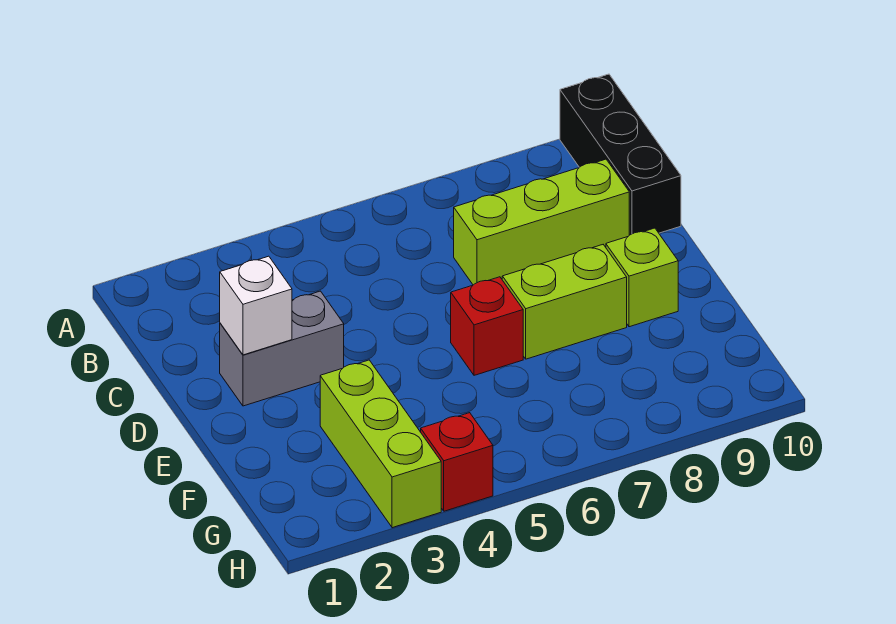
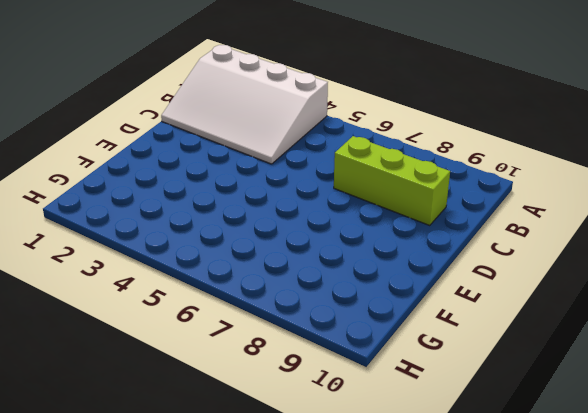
white slope A1:C4 level 1 top A -> none
none -> black brick A10:C10 level 1
none -> grey brick D2:D3 level 1

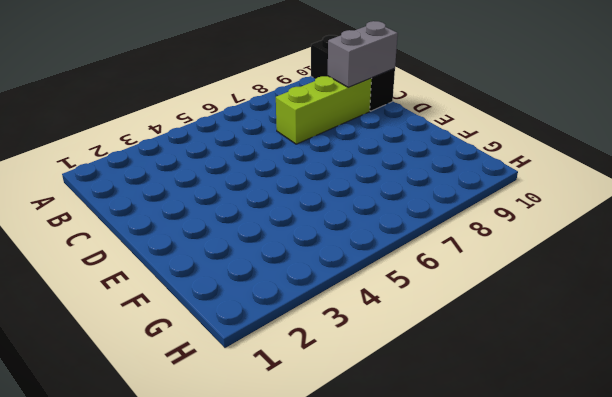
grey brick C9:C10 level 2 -> grey brick D2:D3 level 1
none -> red brick E6 level 1
none -> lime brick E7:E8 level 1

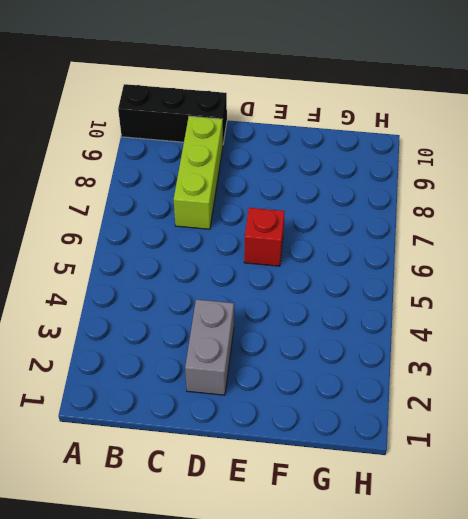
none -> lime brick E7:E8 level 1
none -> lime brick E9 level 1

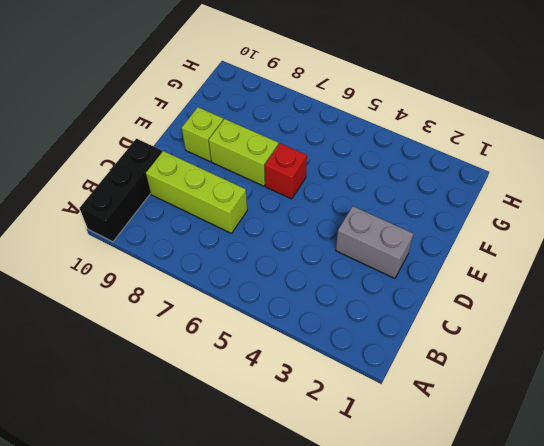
none -> lime brick F3:H3 level 1
none -> red brick H4 level 1

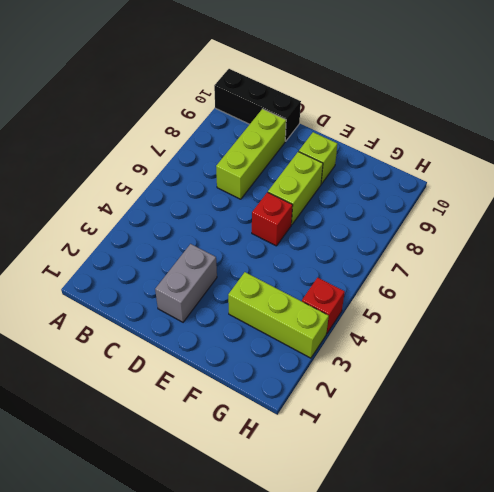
none -> white brick D2 level 2

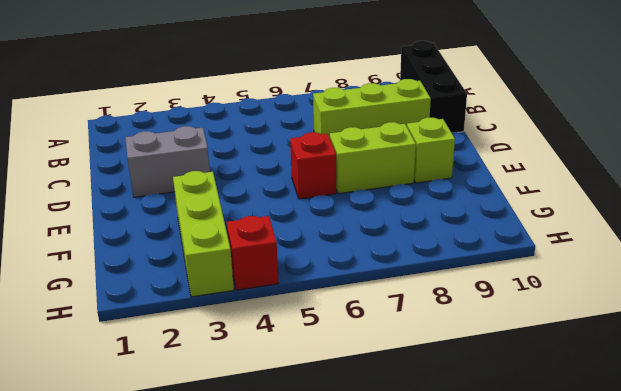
none -> white brick D2 level 2

